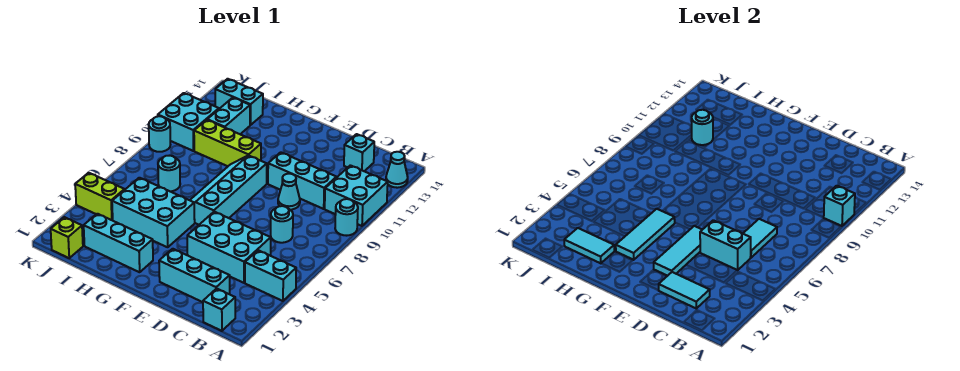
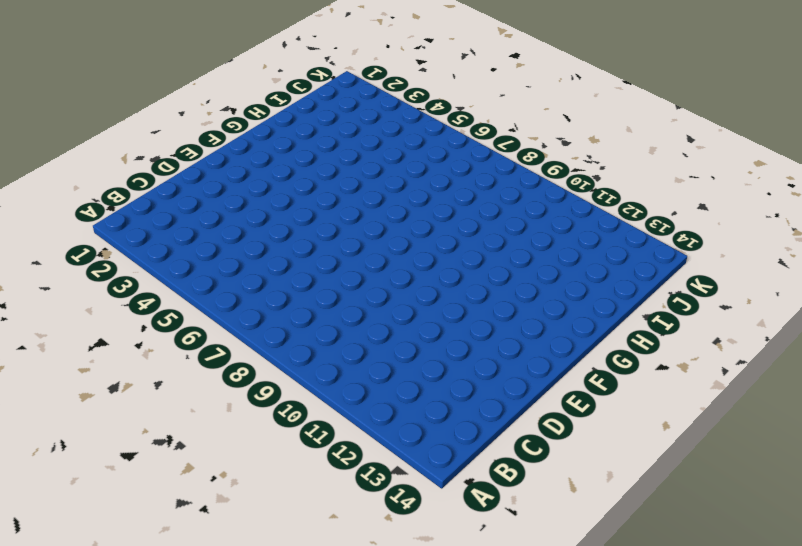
none -> cyan brick A4:B4 level 1
none -> cyan round brick A9 level 1
none -> cyan brick A10:B11 level 1
none -> cyan cone A13 level 1

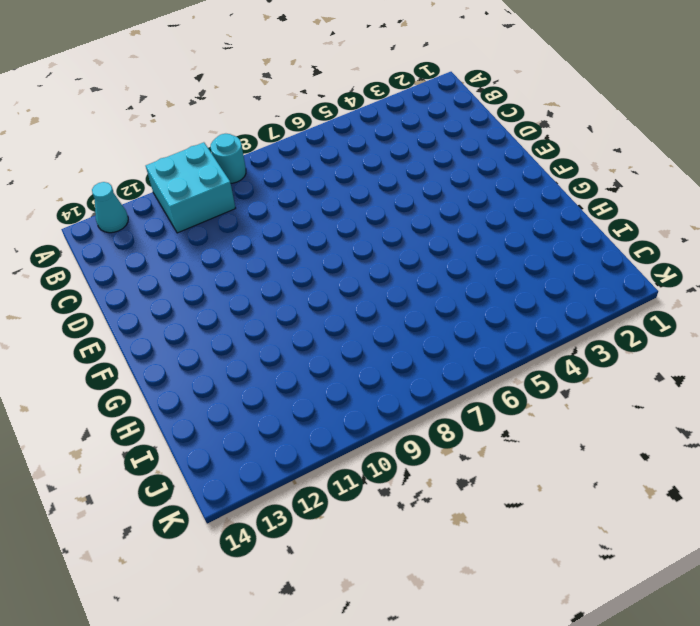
none -> cyan brick A4:B4 level 1
none -> cyan brick B1 level 1
none -> cyan brick C2:E2 level 1
none -> cyan brick C4:E5 level 1

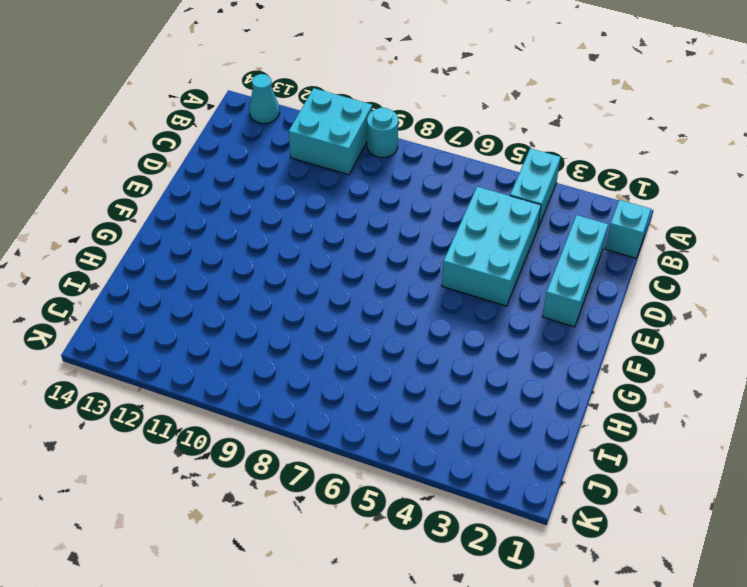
none -> cyan round brick C7 level 1
none -> cyan brick C10:E10 level 1
none -> cyan brick C13 level 1
none -> cyan cone D9 level 1

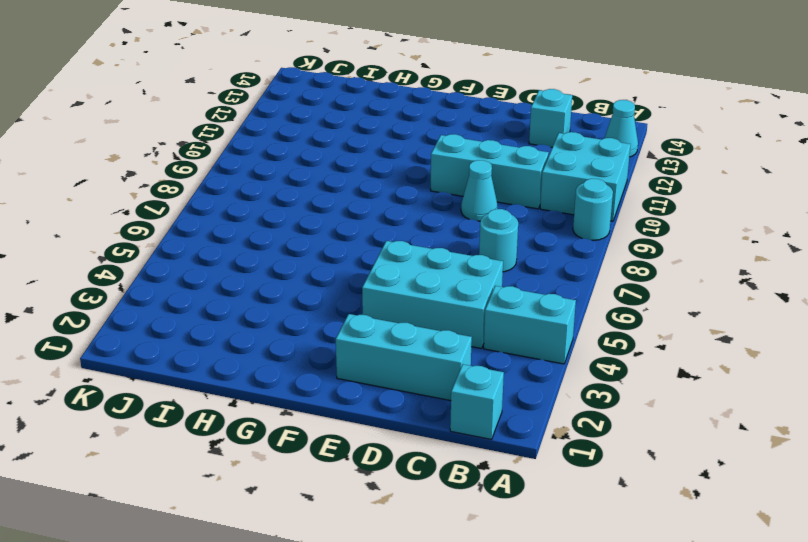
none -> cyan slope F6:G9 level 1 top F
none -> cyan brick G2:I2 level 1
none -> cyan brick G4:I5 level 1
none -> lime brick G10:I10 level 1

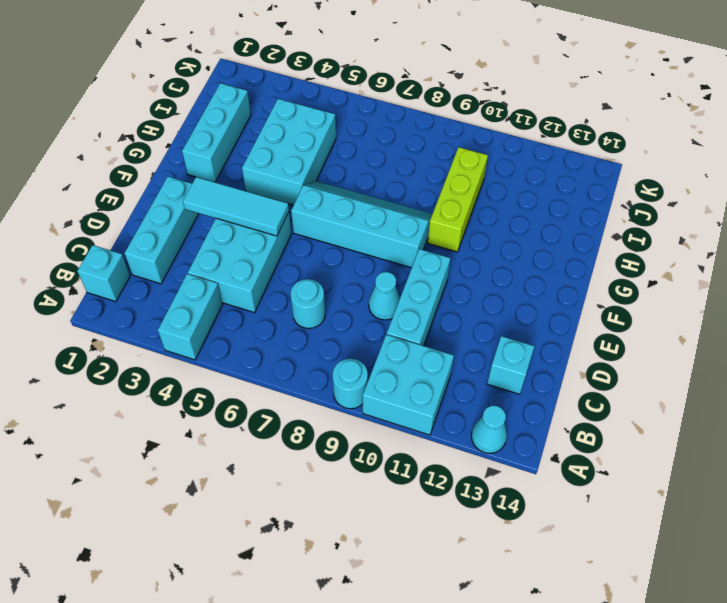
none -> cyan round brick I7 level 1
none -> cyan brick I11:I12 level 1
none -> cyan brick I13:J13 level 1
none -> lime brick J1 level 1

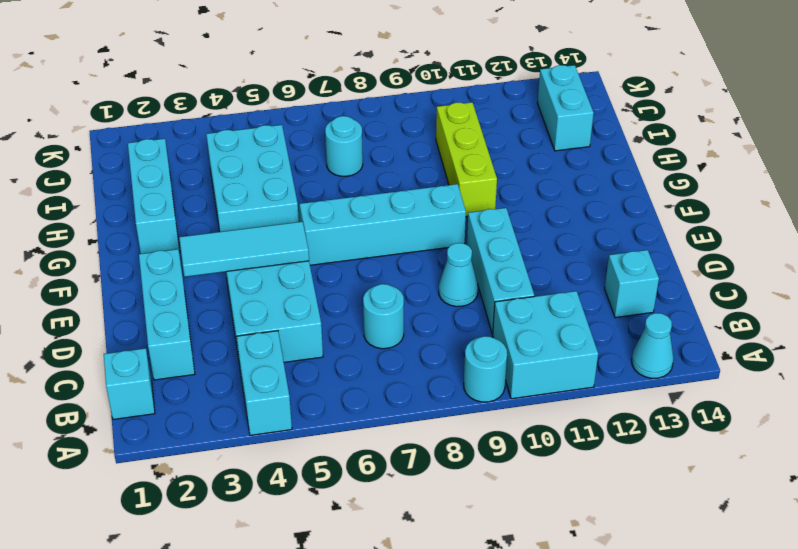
none -> cyan brick I11:I12 level 1
none -> lime brick J1 level 1
none -> lime brick J4:K4 level 1
none -> cyan brick J10:K11 level 1

